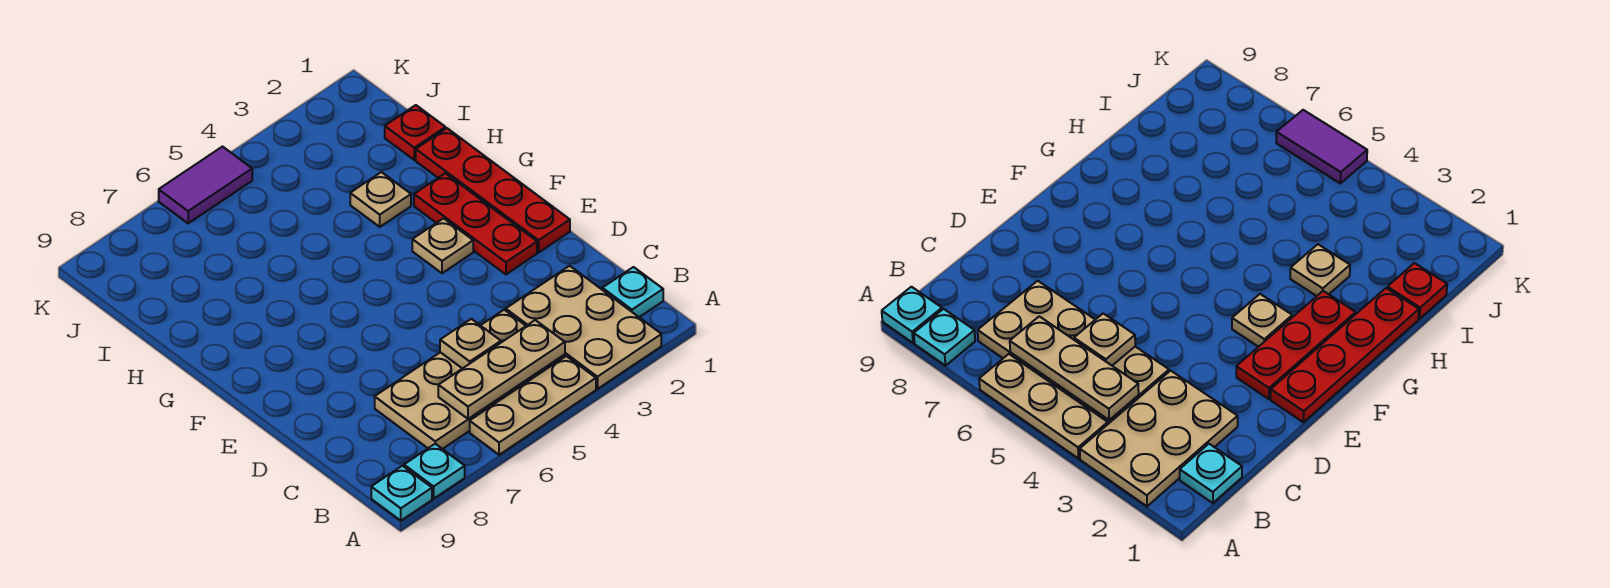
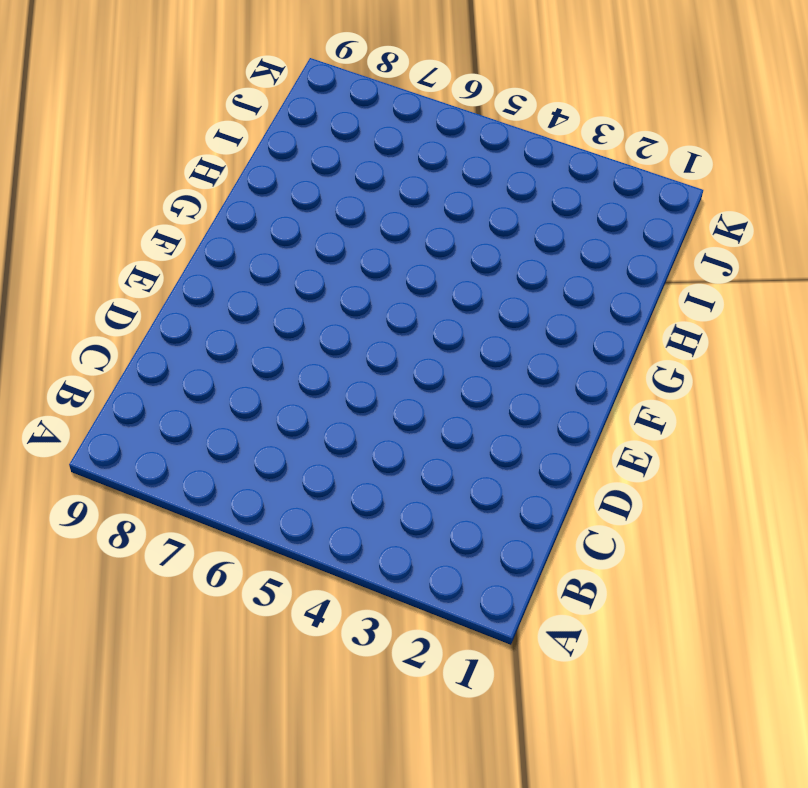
none -> tan plate A2:C3 level 1
none -> tan plate A4:A6 level 1
none -> cyan plate A8 level 1

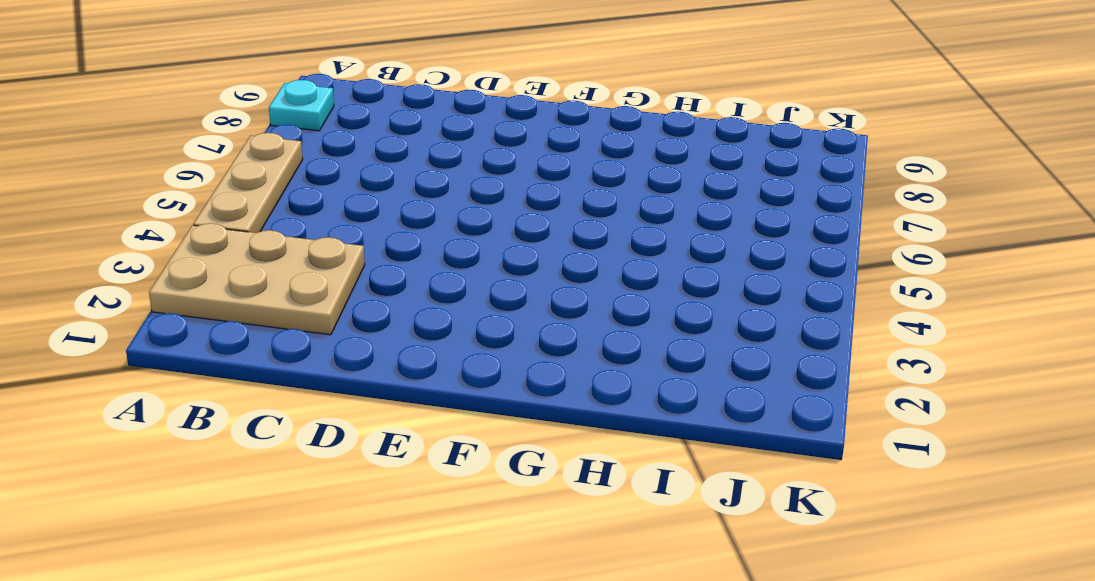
none -> cyan plate A9 level 1
none -> cyan plate B1 level 1
none -> tan plate B4:C7 level 1

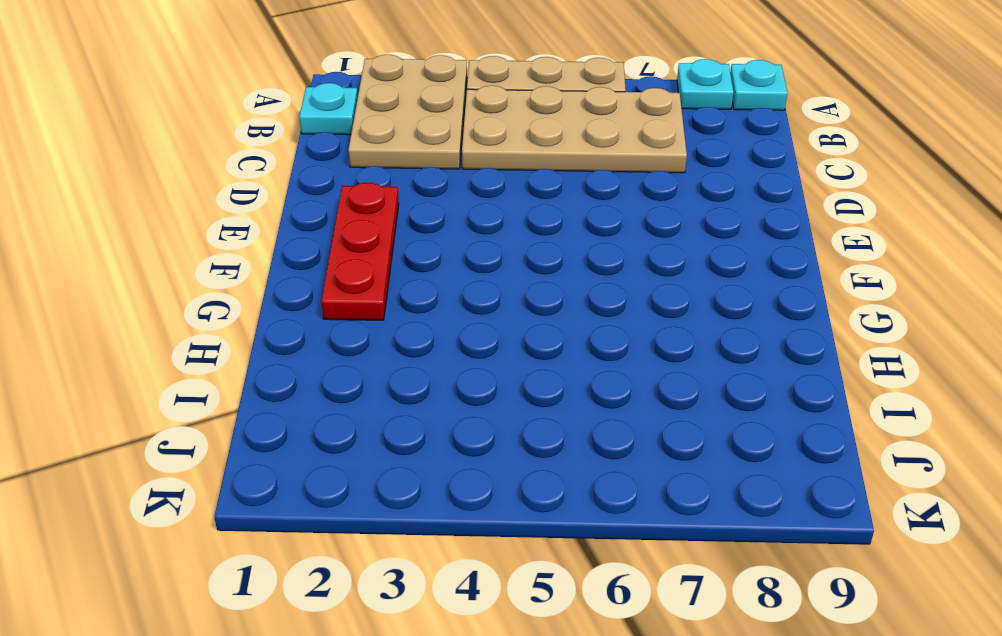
none -> red plate E1:H1 level 1
none -> tan plate F3 level 1
none -> tan plate H3 level 1

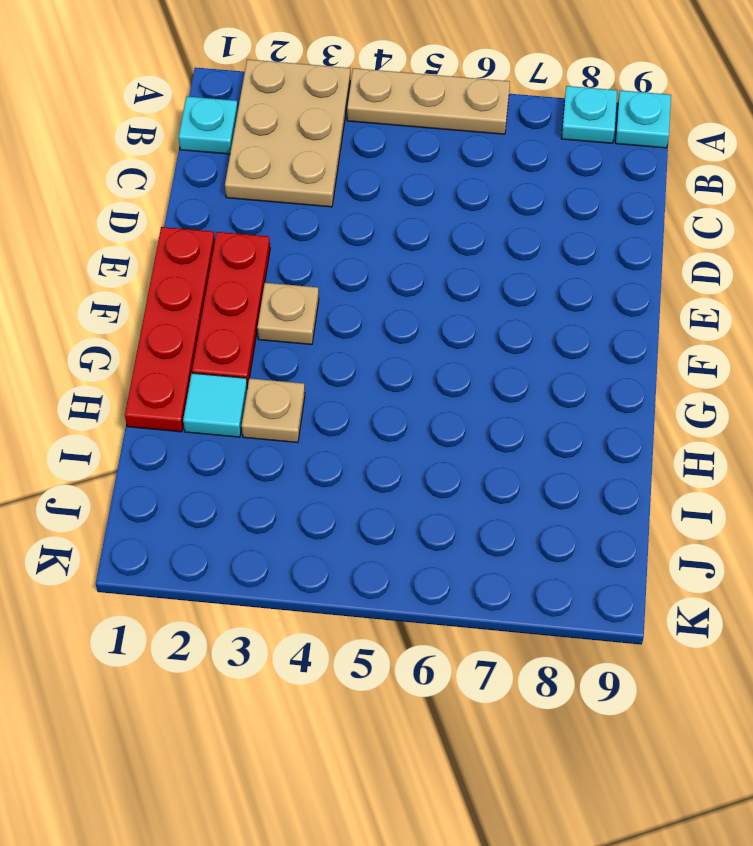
cyan tile H2 level 1 -> none
none -> tan plate B4:C7 level 1
none -> red plate I1 level 1
none -> purple tile K5:K6 level 1

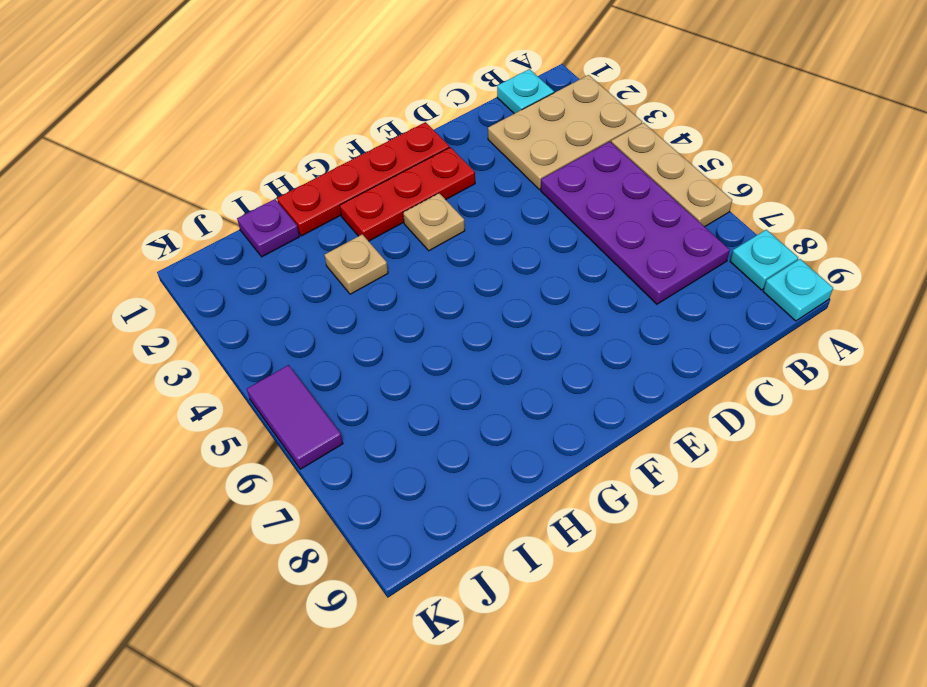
purple plate B4:C7 level 1 -> tan plate B4:C7 level 1
purple plate I1 level 1 -> red plate I1 level 1
none -> tan plate B4:B6 level 2
none -> tan plate C5 level 2

